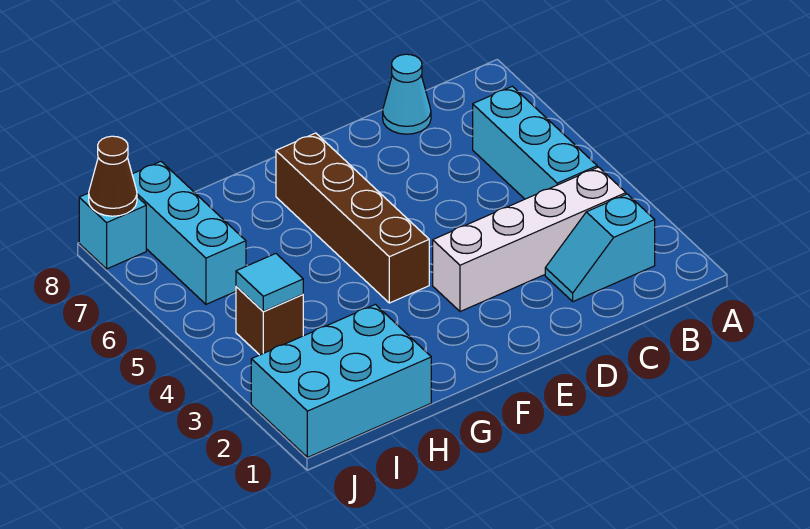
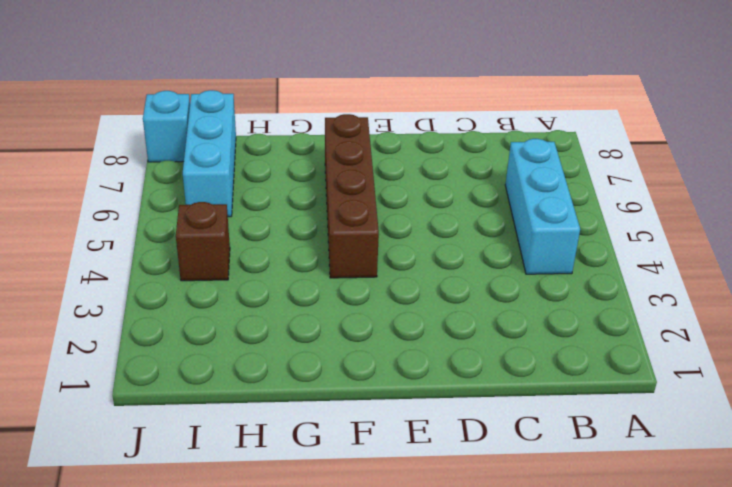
none -> cyan slope B2:C2 level 1 top B
none -> white brick B3:E3 level 1

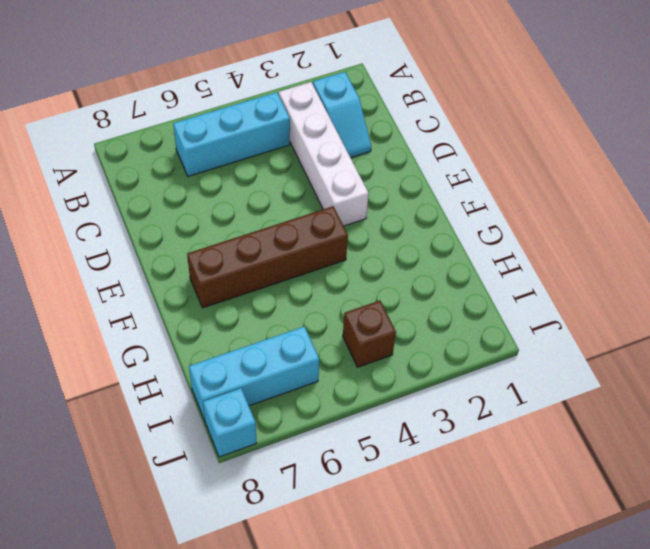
none -> cyan cone C8 level 1
none -> cyan brick H1:J2 level 1

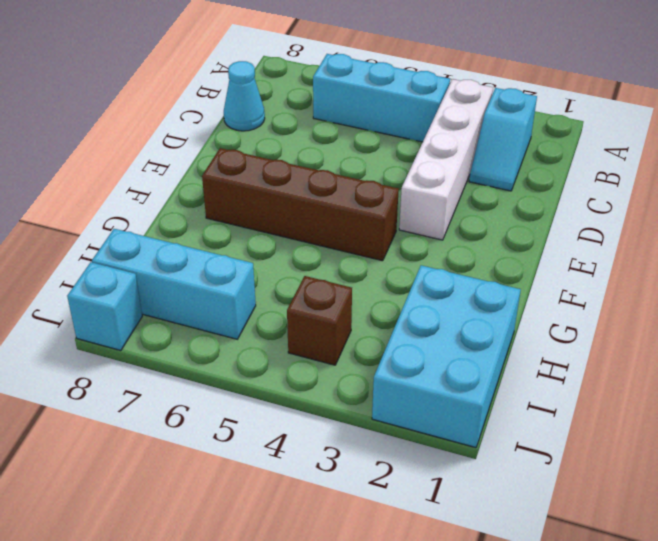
none -> cyan tile I4 level 2
none -> brown cone J8 level 2

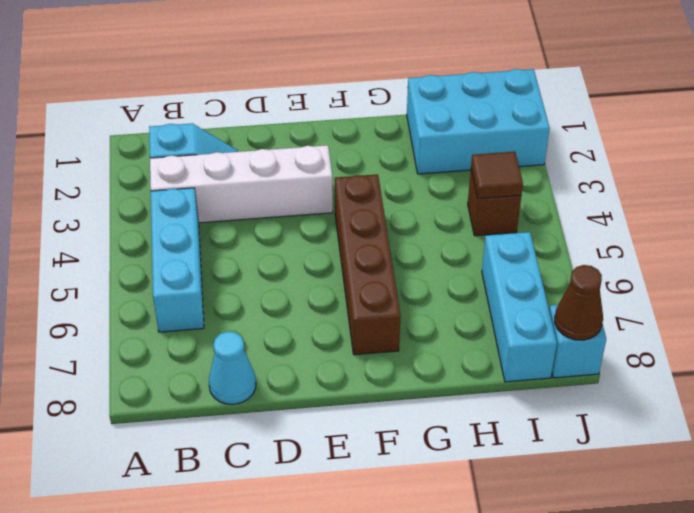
brown tile I4 level 2 -> cyan tile I4 level 2

